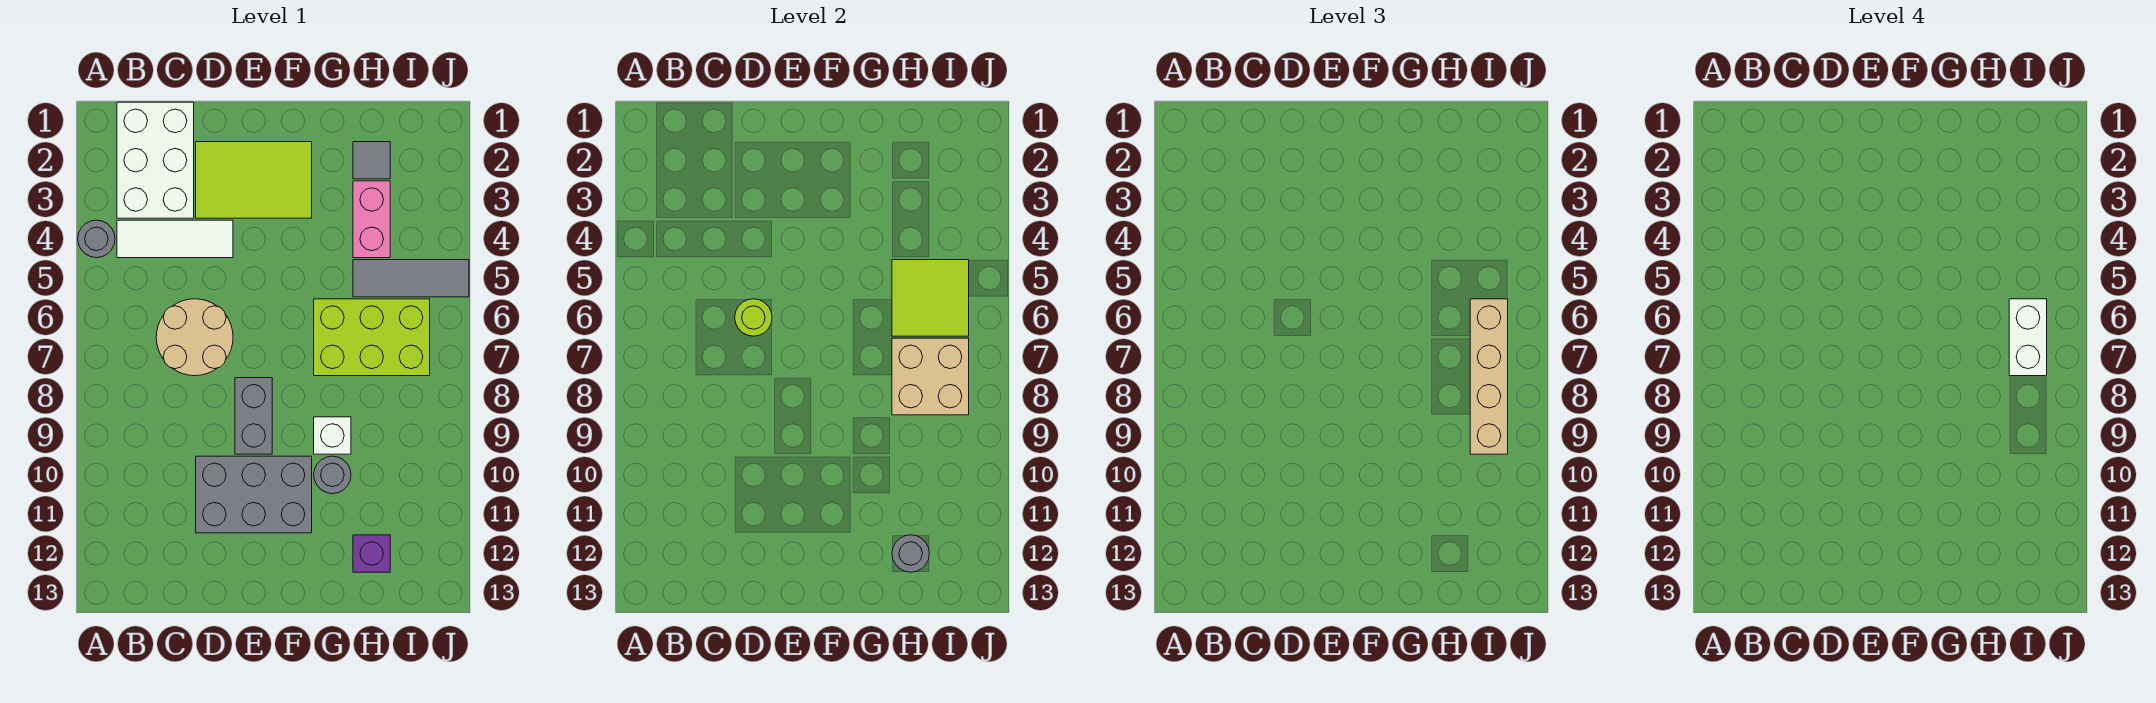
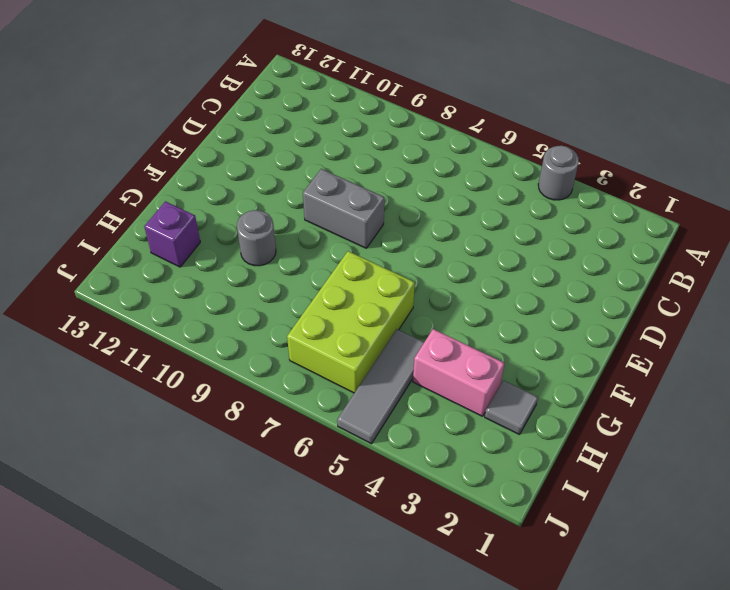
none -> white brick B1:C3 level 1
none -> white tile B4:D4 level 1
none -> tan round brick C6:D7 level 1

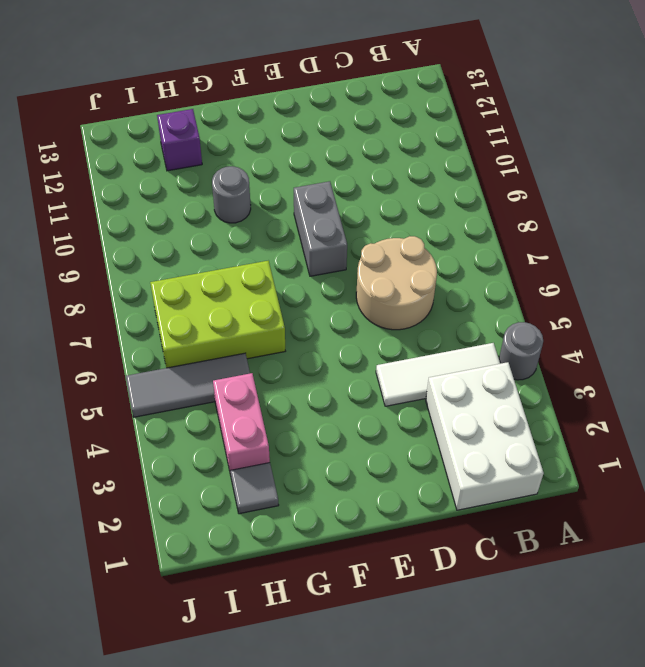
none -> lime tile D2:F3 level 1
none -> grey brick D10:F11 level 1
none -> white brick G9 level 1

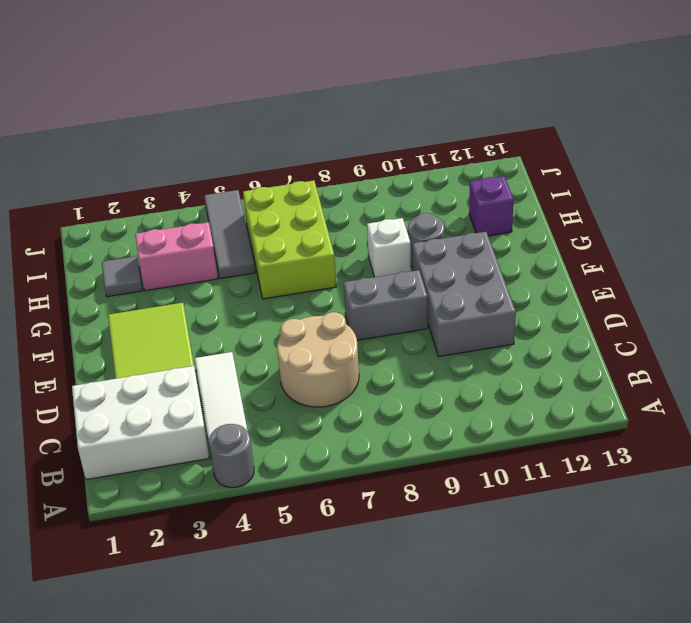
none -> lime round brick D6 level 2
none -> lime tile H5:I6 level 2
none -> tan brick H7:I8 level 2

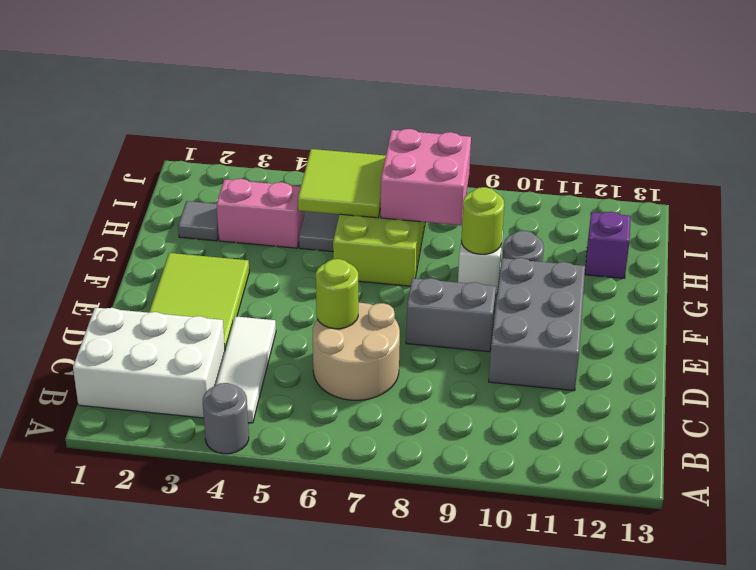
lime round brick G9 level 2 -> none
pink brick H7:I8 level 2 -> tan brick H7:I8 level 2
none -> grey round brick H12 level 2
none -> tan brick I6:I9 level 3
none -> white brick I6:I7 level 4

